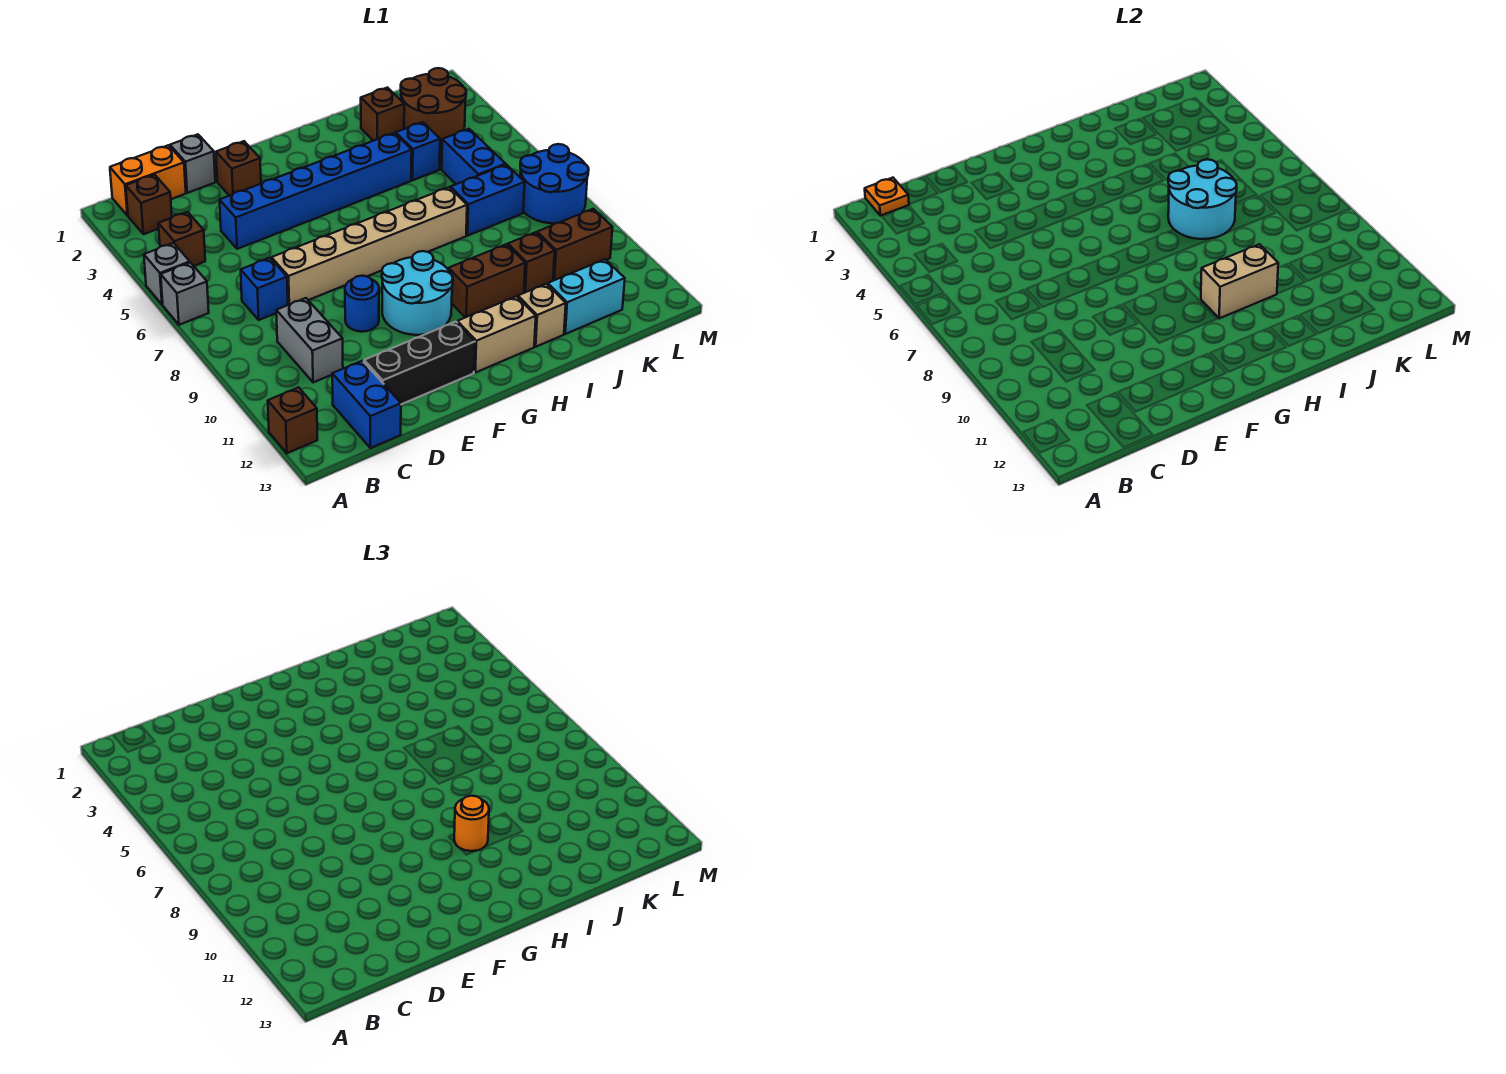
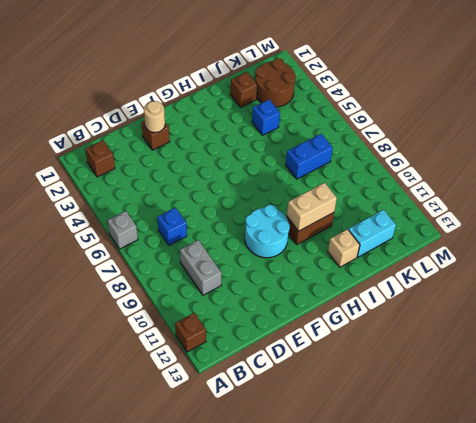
tan round brick E2 level 2 -> none
none -> grey brick A5 level 1
none -> orange brick B1:C1 level 1
none -> brown brick B4 level 1
none -> blue brick C12:C13 level 1

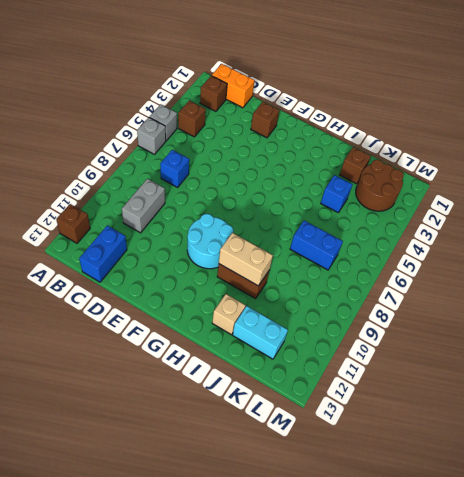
none -> grey brick D1 level 1
none -> blue brick D4:I4 level 1
none -> tan brick D7:I7 level 1
none -> black brick D12:F12 level 1

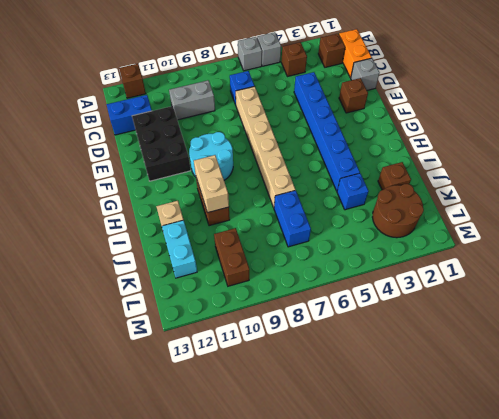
black brick D11:F12 level 1 -> black brick D12:F12 level 1
none -> blue round brick E9 level 1
none -> tan brick G12:H12 level 1
none -> brown brick J10 level 1
none -> blue brick K5:K6 level 1

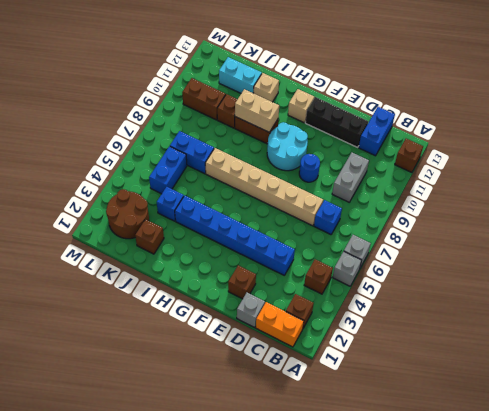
tan brick G12 level 1 -> tan brick G12:H12 level 1
none -> blue round brick L7:M8 level 1
none -> orange plate B1 level 2
none -> cyan round brick I6:J7 level 2
none -> orange round brick H10 level 3

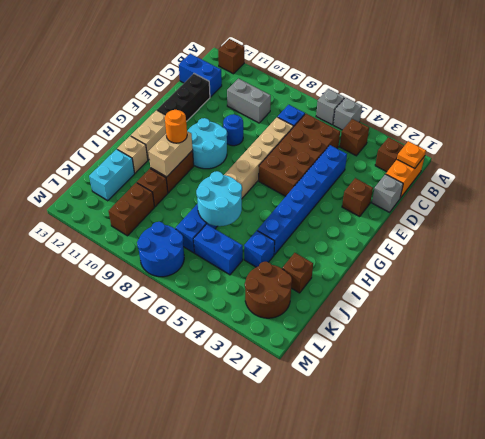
brown brick C5:F6 level 1 -> none

